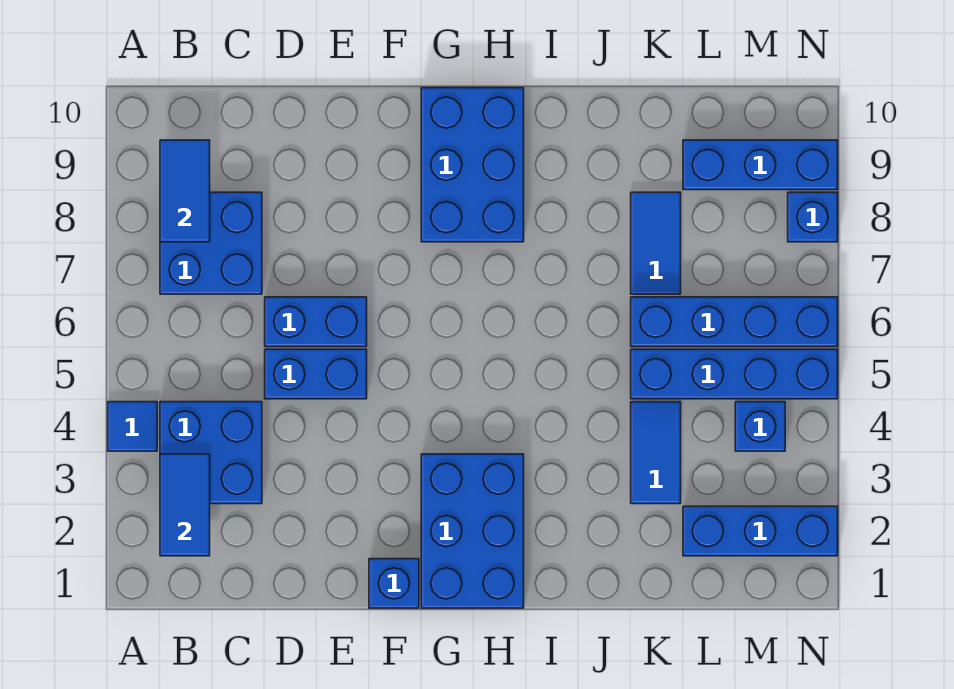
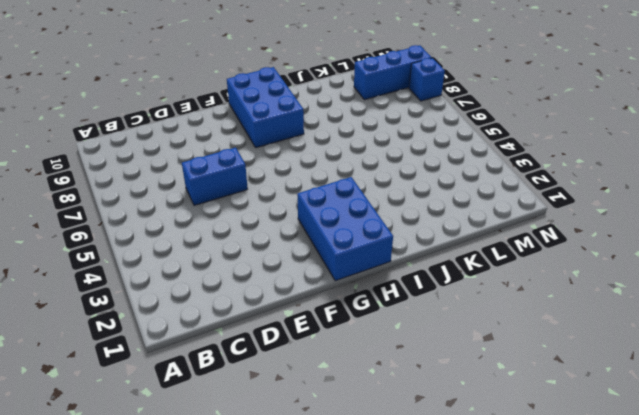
none -> blue tile A4 level 1
none -> blue brick B3:C4 level 1
none -> blue brick B7:C8 level 1

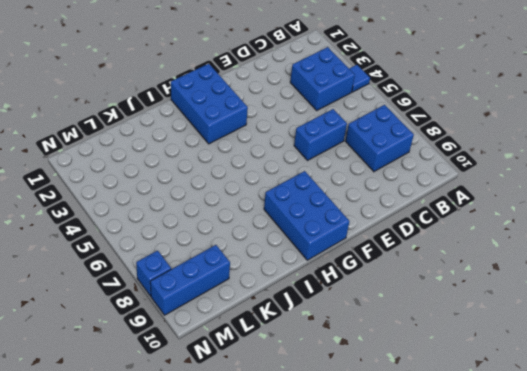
none -> blue brick D5:E5 level 1
none -> blue brick F1 level 1
none -> blue tile K3:K4 level 1

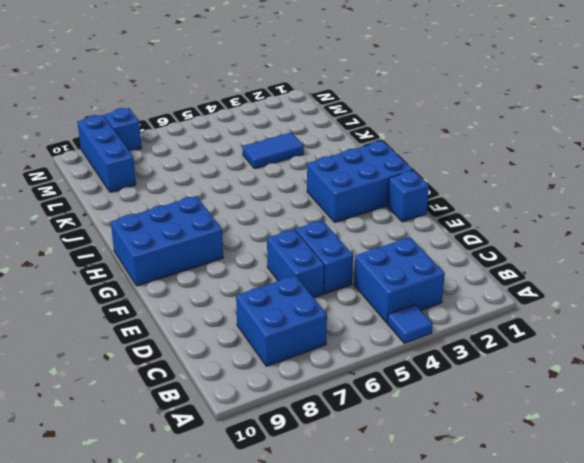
none -> blue brick K5:N5 level 1
none -> blue brick K6:N6 level 1
none -> blue tile K7:K8 level 1

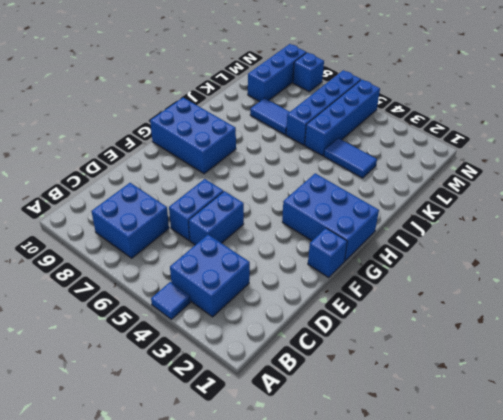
none -> blue brick L2:N2 level 1
none -> blue brick M4 level 1
none -> blue tile B2:B3 level 2

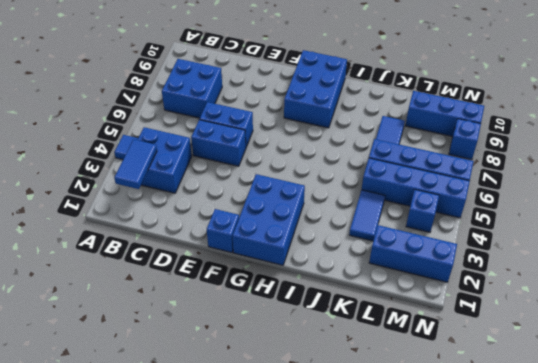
none -> blue tile B8:B9 level 2

